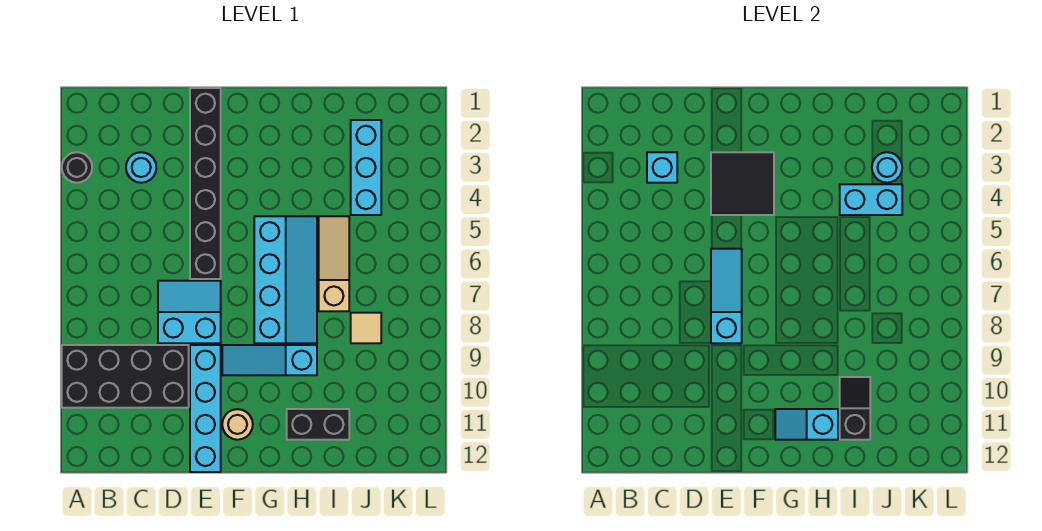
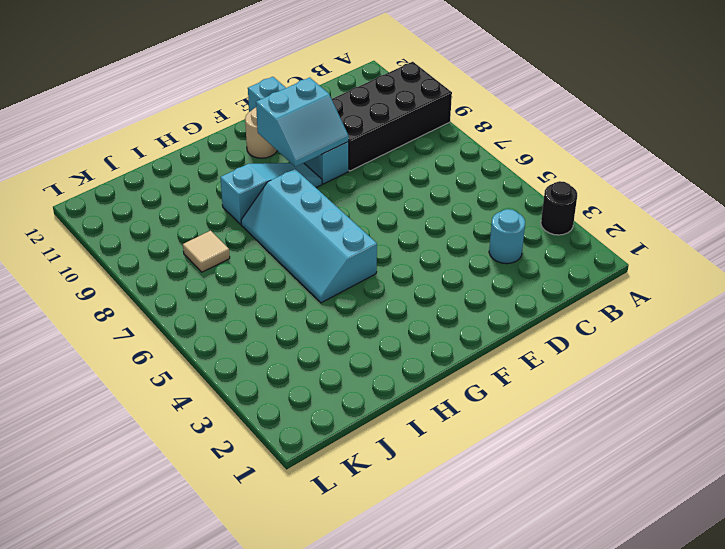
cyan slope E9:F10 level 2 top 10 -> cyan slope D7:E8 level 1 top 8
none -> black brick E1:E6 level 1
none -> black brick H11:I11 level 1
none -> tan slope I5:I7 level 1 top 7

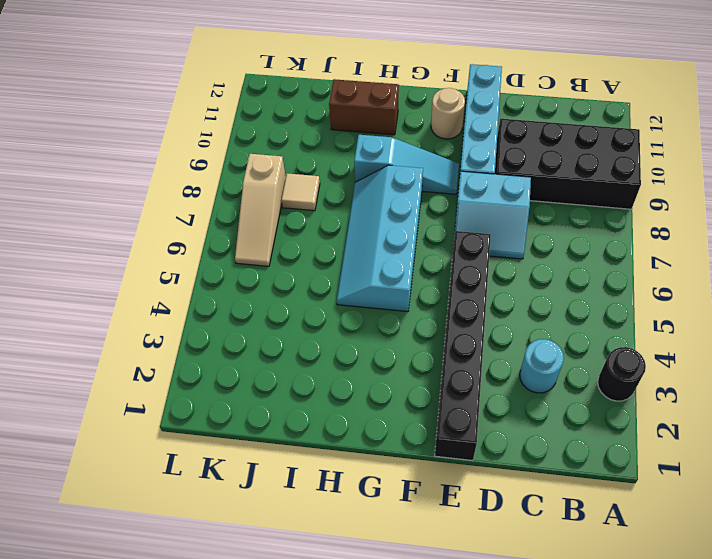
brown brick H11:I11 level 1 -> black brick H11:I11 level 1
tan slope K6:K8 level 1 top 8 -> tan slope I5:I7 level 1 top 7
none -> cyan brick J2:J4 level 1
none -> cyan brick C3 level 2
none -> black tile E3:F4 level 2

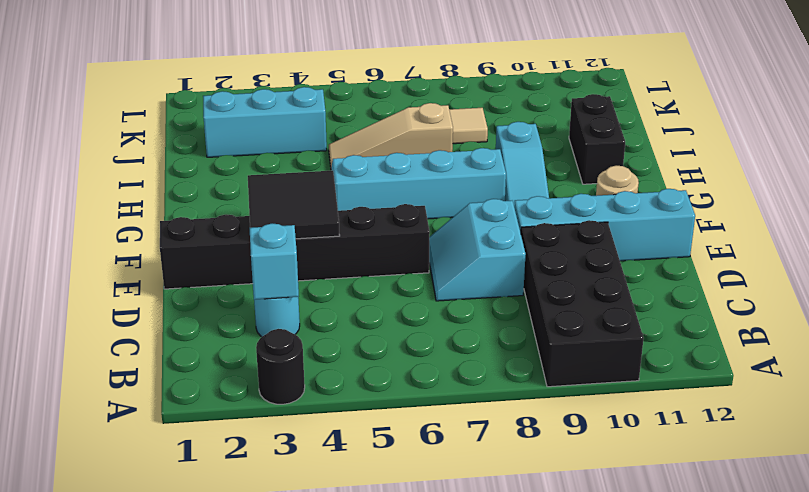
none -> cyan slope E6:E8 level 2 top 8
none -> cyan slope G11:H11 level 2 top H
none -> cyan brick I4:J4 level 2

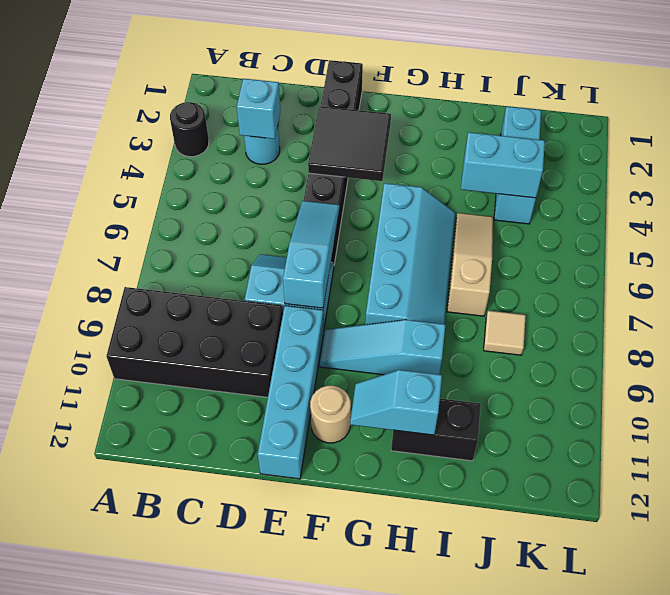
none -> black slope I10:I11 level 2 top 11
none -> cyan round brick J3 level 2

